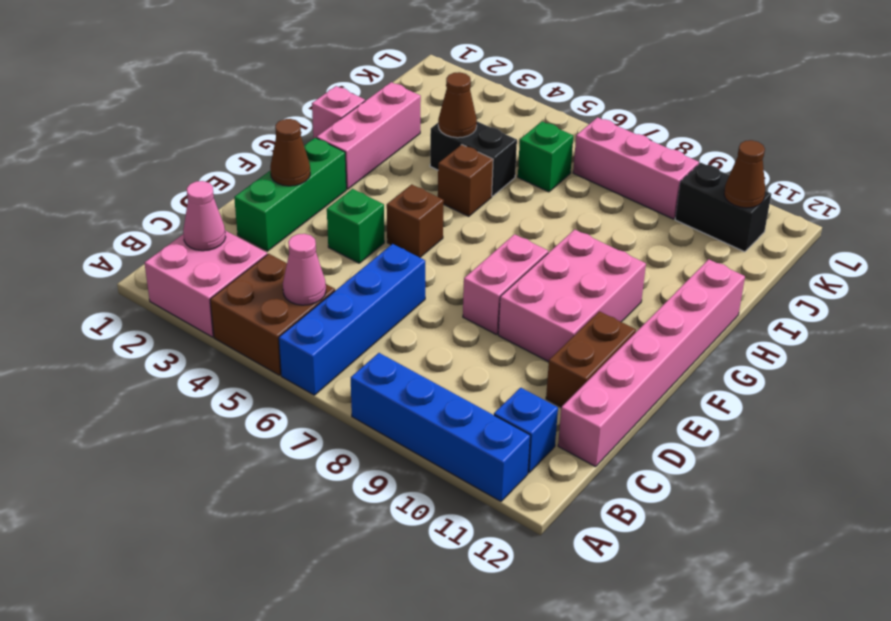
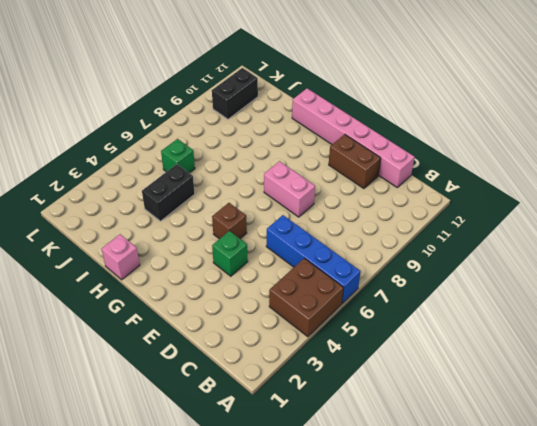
none -> pink brick A2:B3 level 1
none -> blue brick A8:A11 level 1
none -> blue brick B11 level 1

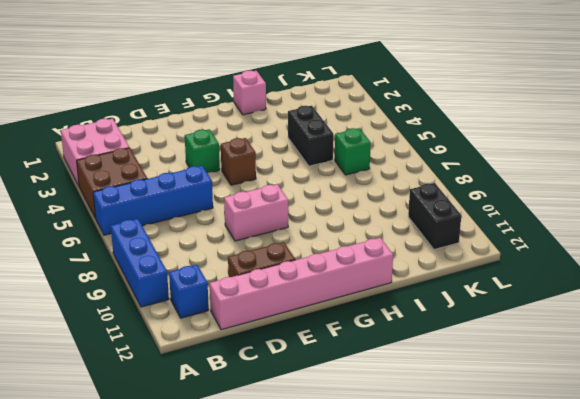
blue brick A8:A10 level 1 -> blue brick A8:A11 level 1
none -> green brick D2:F2 level 1
none -> pink brick E9:G10 level 1
none -> pink brick G2:I2 level 1

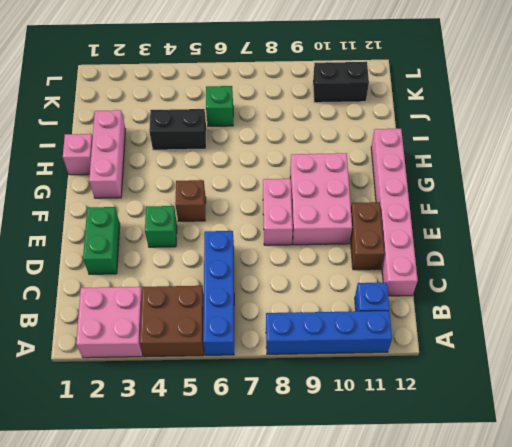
green brick D2:E2 level 1 -> green brick D2:F2 level 1
none -> brown brick H5 level 1
none -> pink brick K7:K9 level 1
none -> pink cone B2 level 2

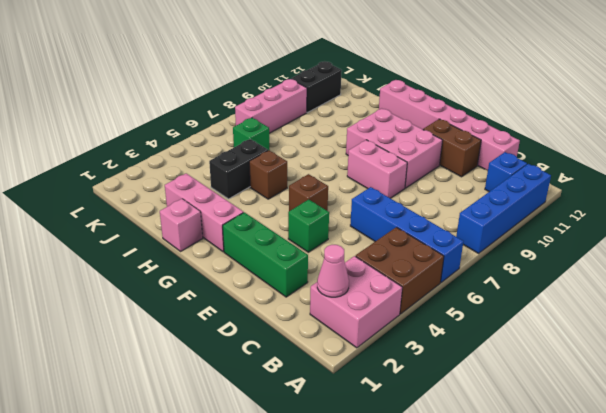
none -> pink cone B5 level 2
none -> brown cone E2 level 2
none -> brown cone I4 level 2

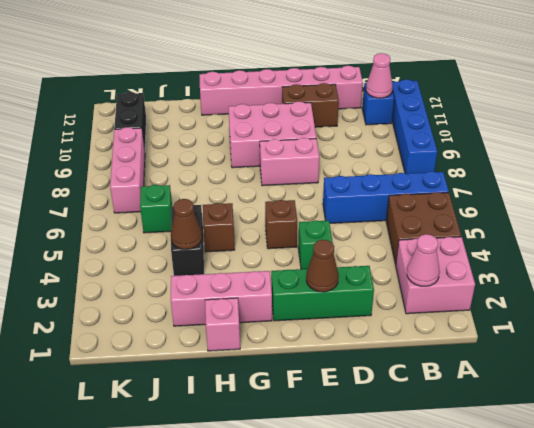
pink cone B11 level 2 -> pink cone B5 level 2
none -> brown cone K11 level 2

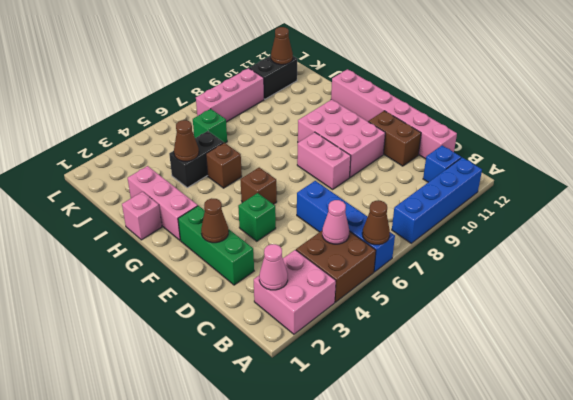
brown cone A6 level 2 -> none

